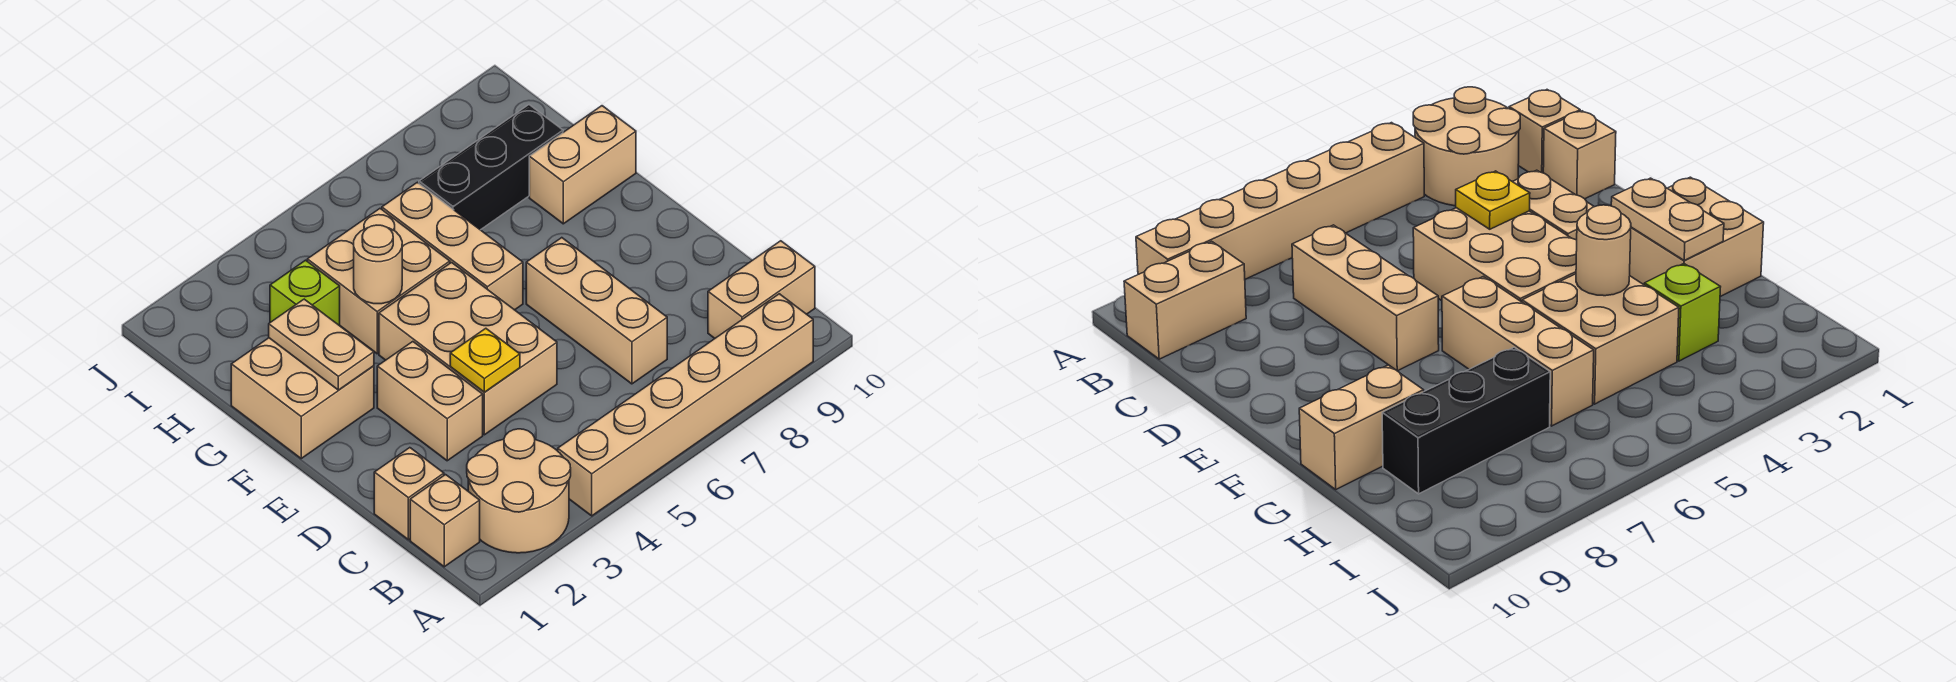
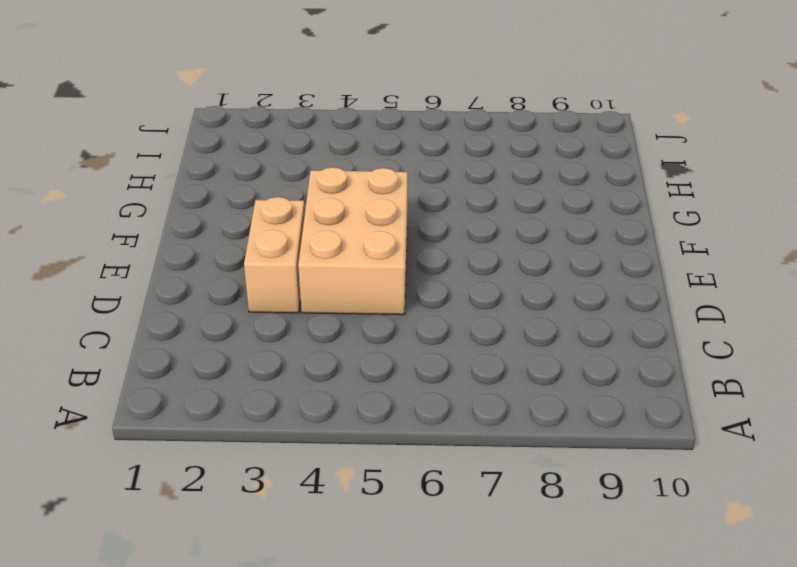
none -> tan round brick A2:B3 level 1
none -> tan brick A4:A9 level 1
none -> tan brick B1 level 1

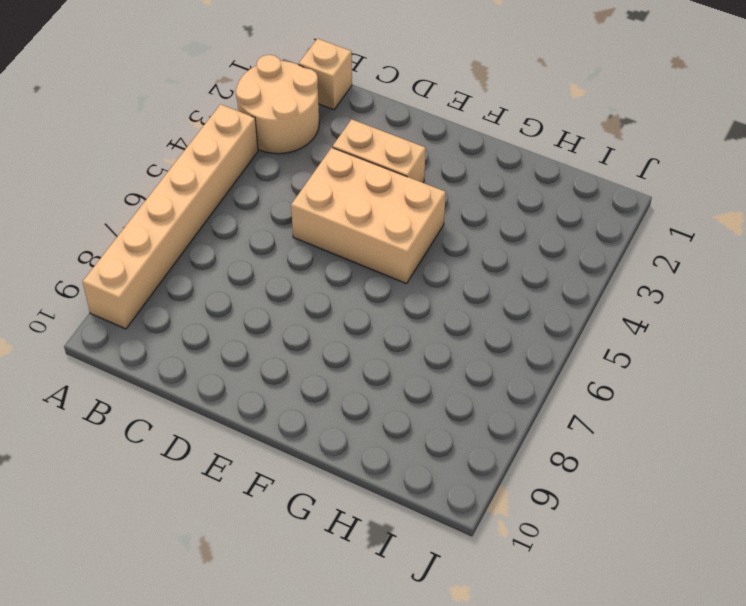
none -> tan brick B9:B10 level 1
none -> tan brick C1 level 1
none -> tan brick C7:E7 level 1

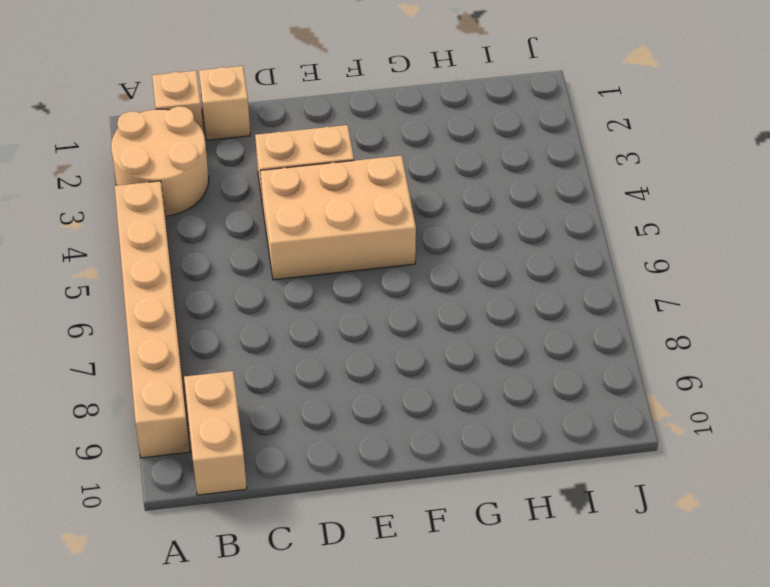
none -> tan brick C7:E7 level 1
none -> tan brick F1:G2 level 1
none -> tan brick F6:H6 level 1

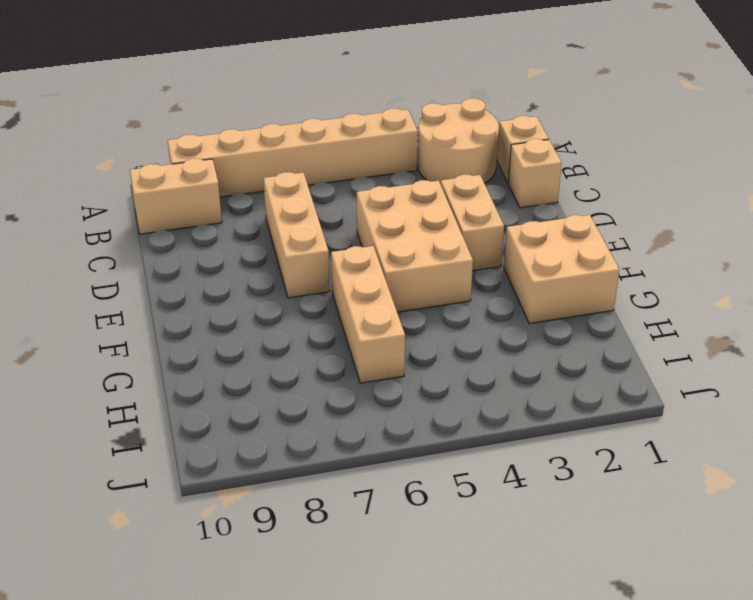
none -> tan brick G4:H5 level 1
none -> tan brick G9:G10 level 1
none -> lime brick H3 level 1

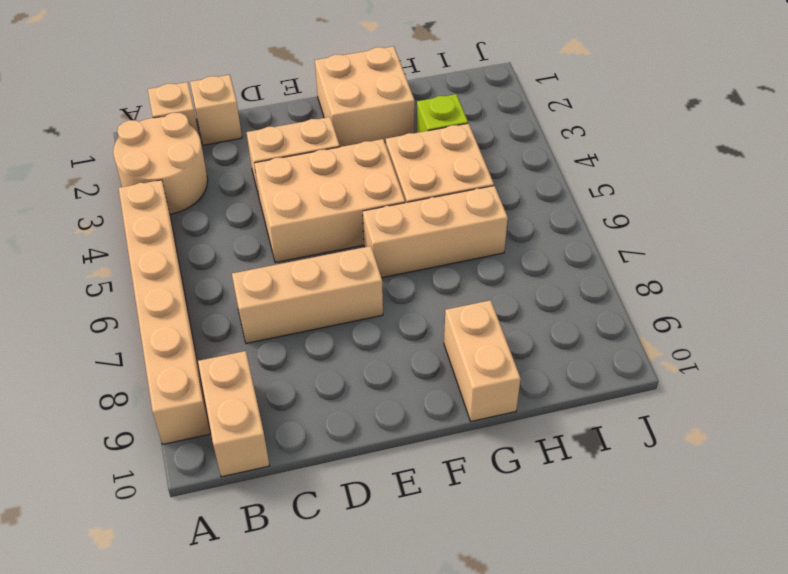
none -> black brick H7:H9 level 1
none -> yellow plate D4 level 2
none -> tan plate F2:G2 level 2

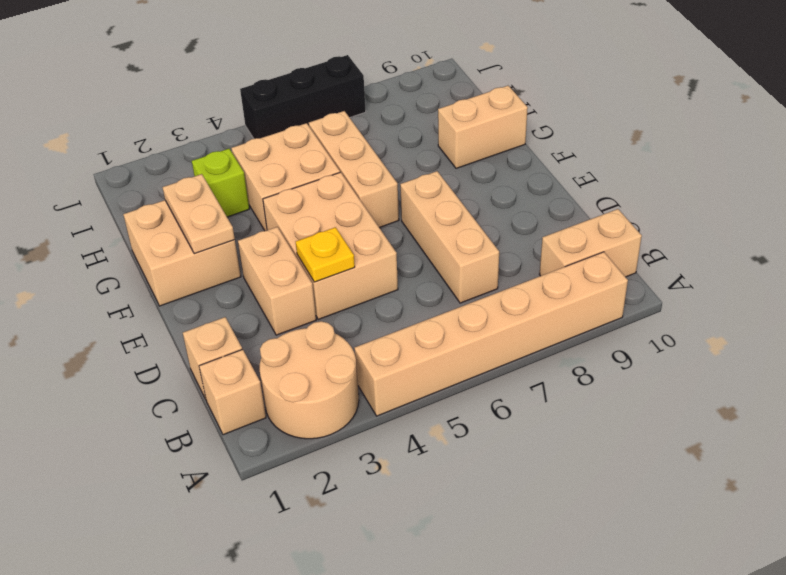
black brick J5:J7 level 1 -> black brick H7:H9 level 1
none -> tan round brick G4 level 2

